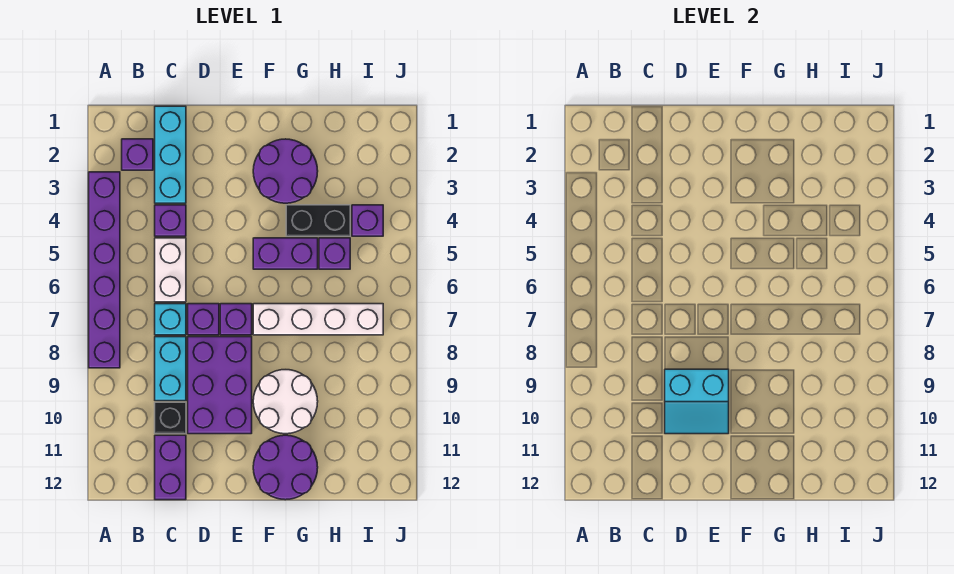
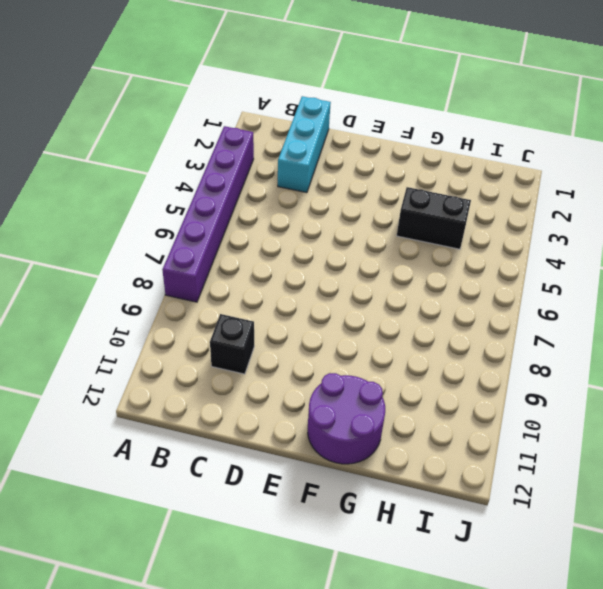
none -> purple brick B2 level 1
none -> purple brick C4 level 1
none -> white brick C5:C6 level 1

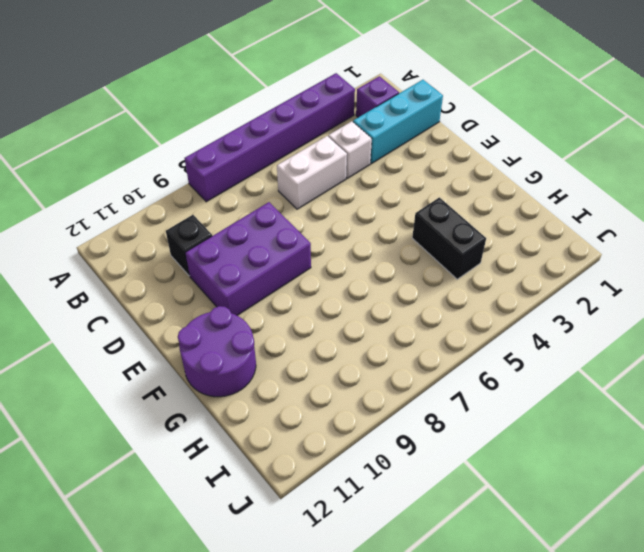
white brick C4 level 1 -> purple brick C4 level 1
none -> cyan brick C7 level 1
none -> cyan brick C8:C9 level 1
none -> purple brick C11:C12 level 1

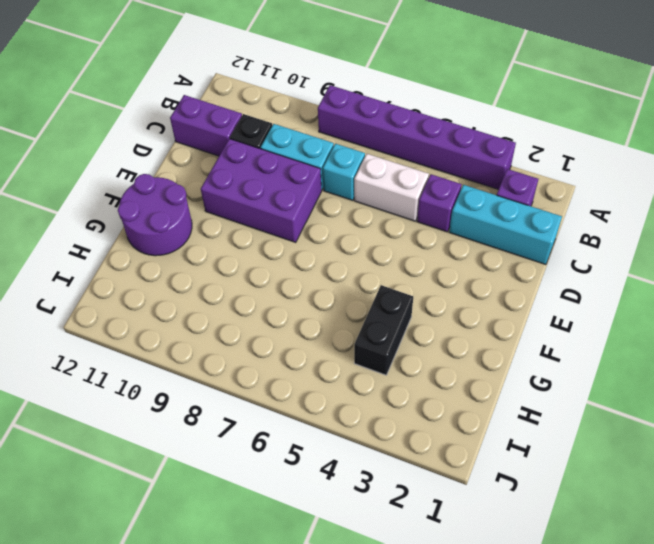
none -> purple brick D7 level 1
none -> purple brick E7 level 1
none -> purple round brick F2:G3 level 1

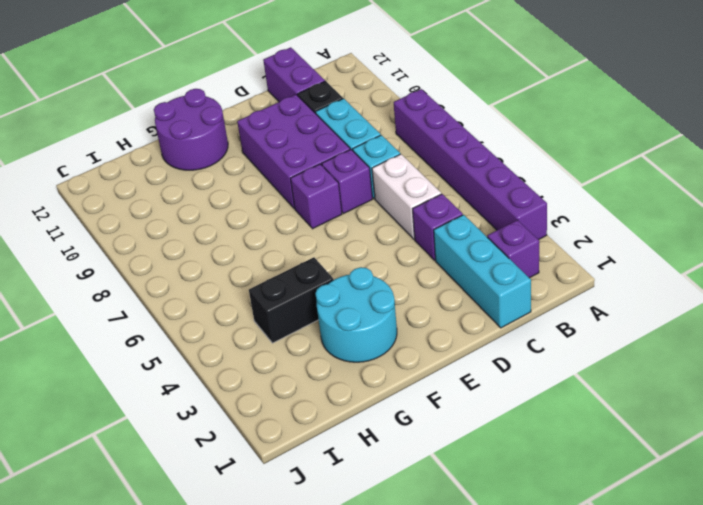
cyan round brick F2:G3 level 1 -> purple round brick F2:G3 level 1
none -> purple brick F5:G5 level 1
none -> white brick F7:I7 level 1
none -> white round brick F9:G10 level 1

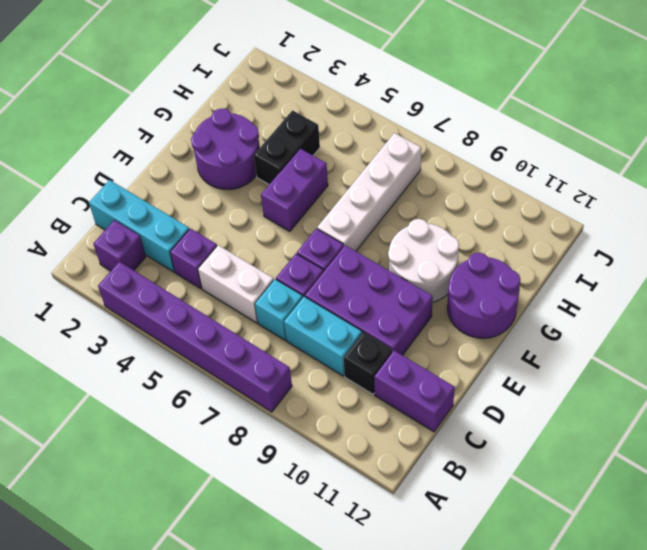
none -> purple brick H5 level 1
none -> purple brick I4 level 1
none -> cyan slope D9:E10 level 2 top 9

